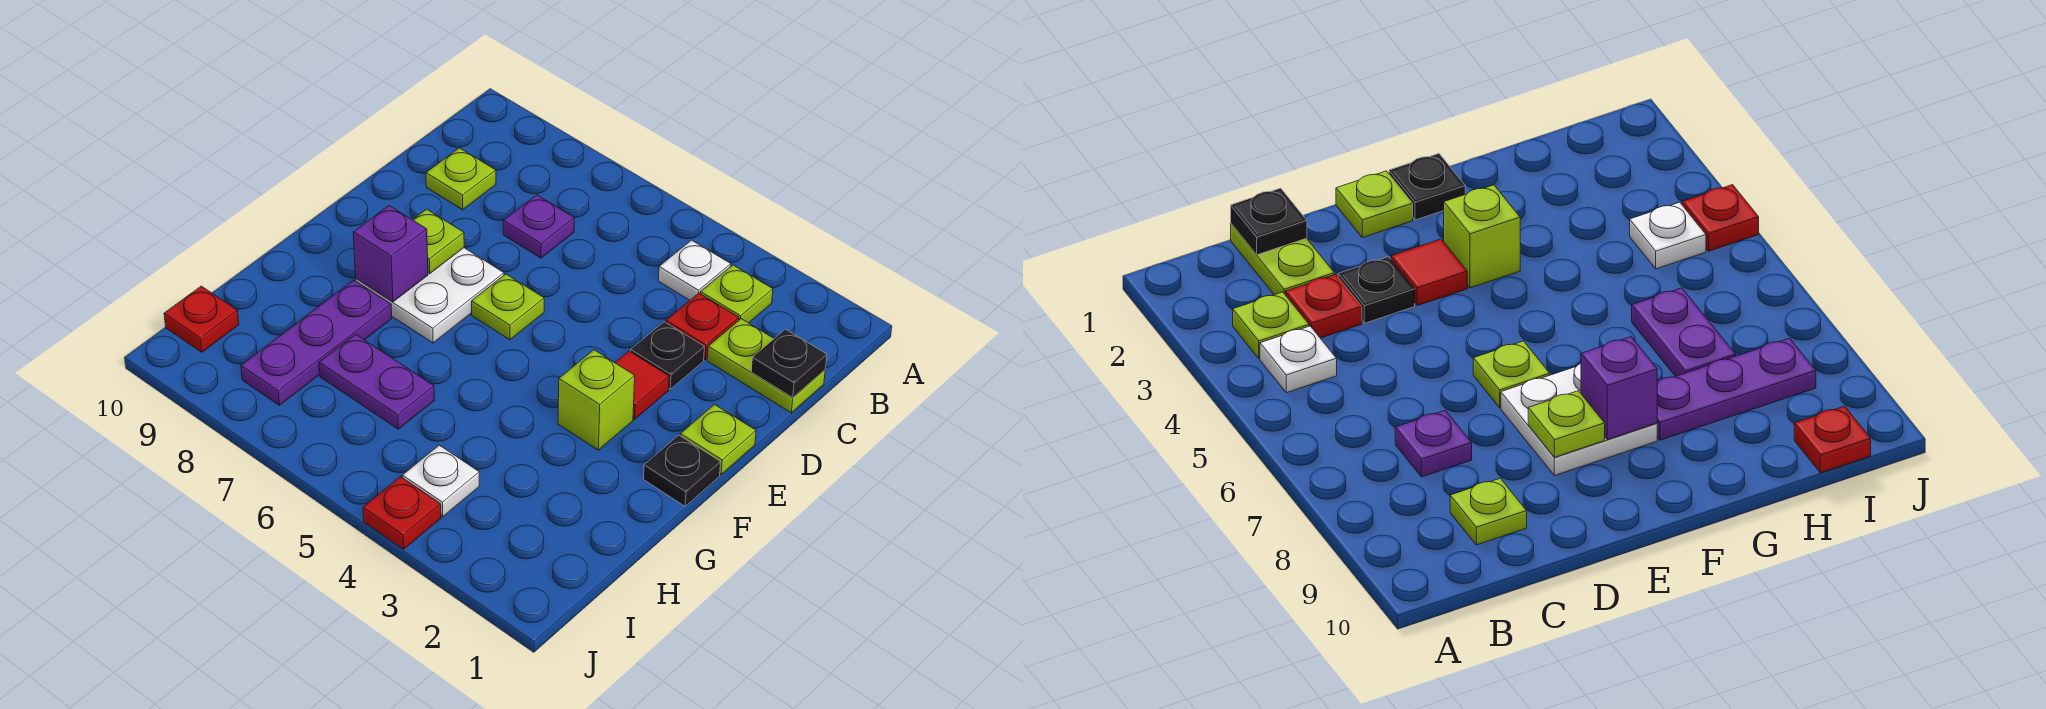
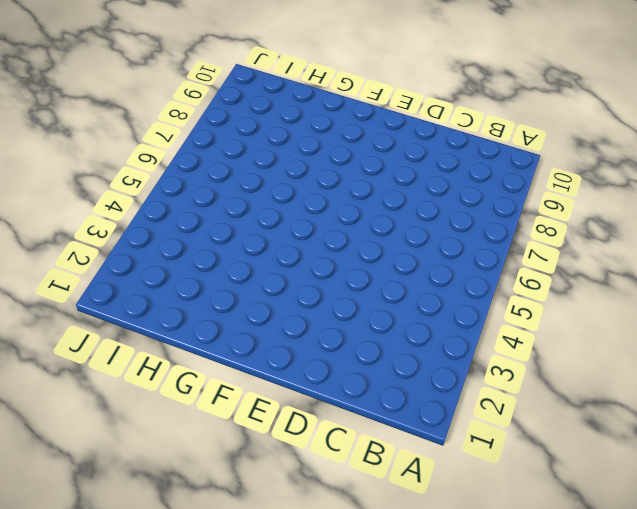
none -> lime plate B3 level 1
none -> white plate B4 level 1
none -> lime plate C1:C2 level 1

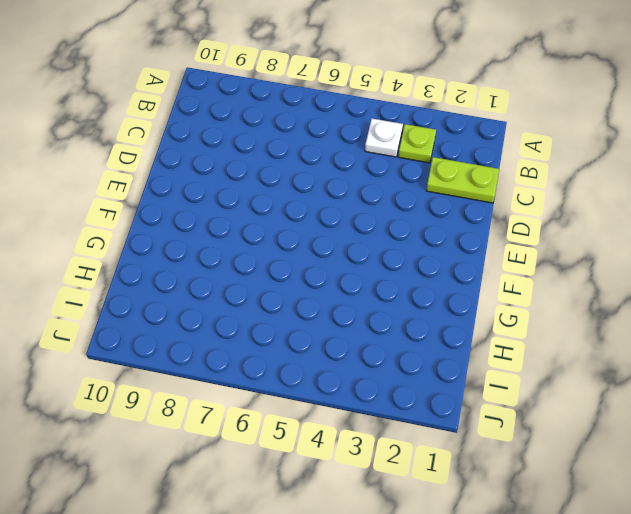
none -> red plate C3 level 1
none -> purple plate C7 level 1
none -> lime plate C9 level 1

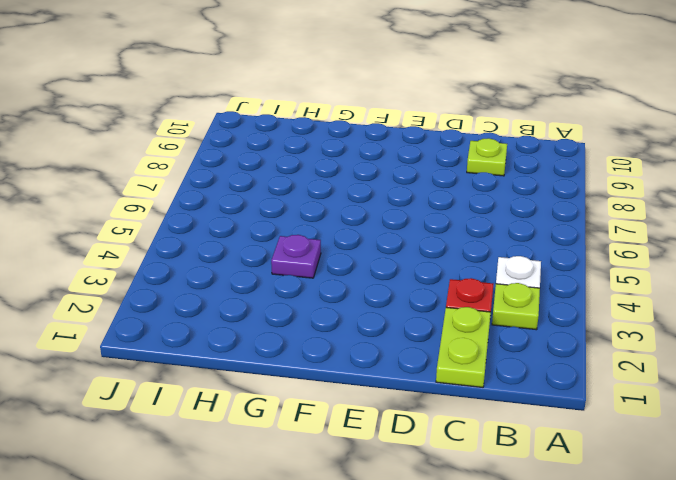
purple plate G4 level 1 -> purple plate C7 level 1
none -> black plate D3 level 1
none -> lime plate E1 level 1
none -> red tile E3 level 1

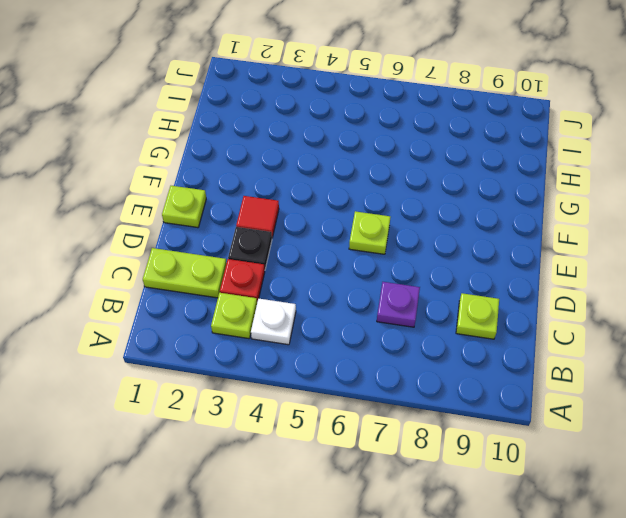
none -> white plate E7:F8 level 1
none -> black plate F1 level 1
none -> lime brick F3 level 1

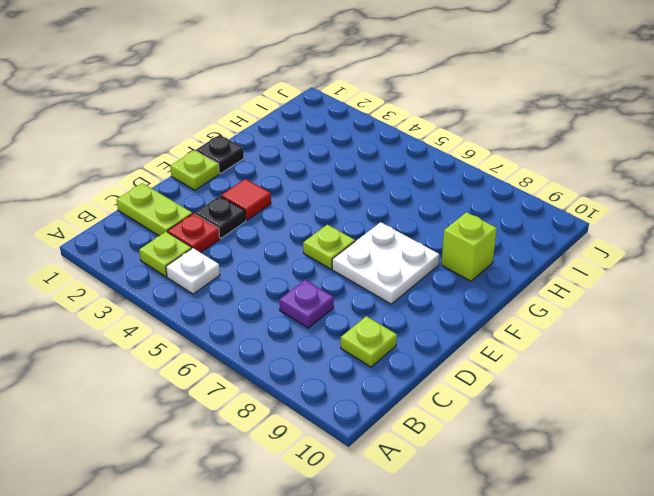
lime brick G9 level 1 -> lime brick F3 level 1
none -> purple plate G8:I8 level 1
none -> purple plate H6:H7 level 1
none -> white plate I4 level 1

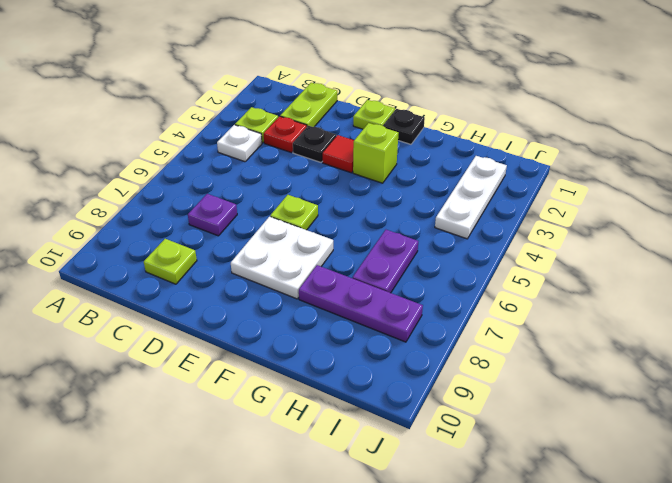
white plate I2:I4 level 1 -> white plate I4 level 1
none -> red plate I10 level 1
none -> red plate J4 level 1
none -> black plate C1 level 2

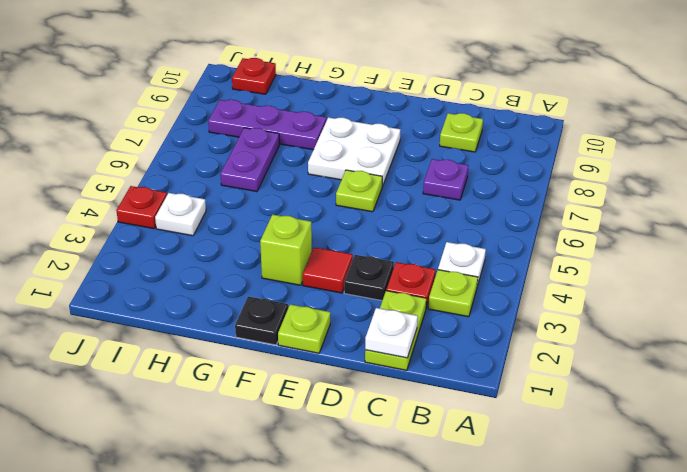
white plate C1 level 2 -> black plate C1 level 2
none -> lime plate E8 level 2
none -> purple brick F8 level 2

